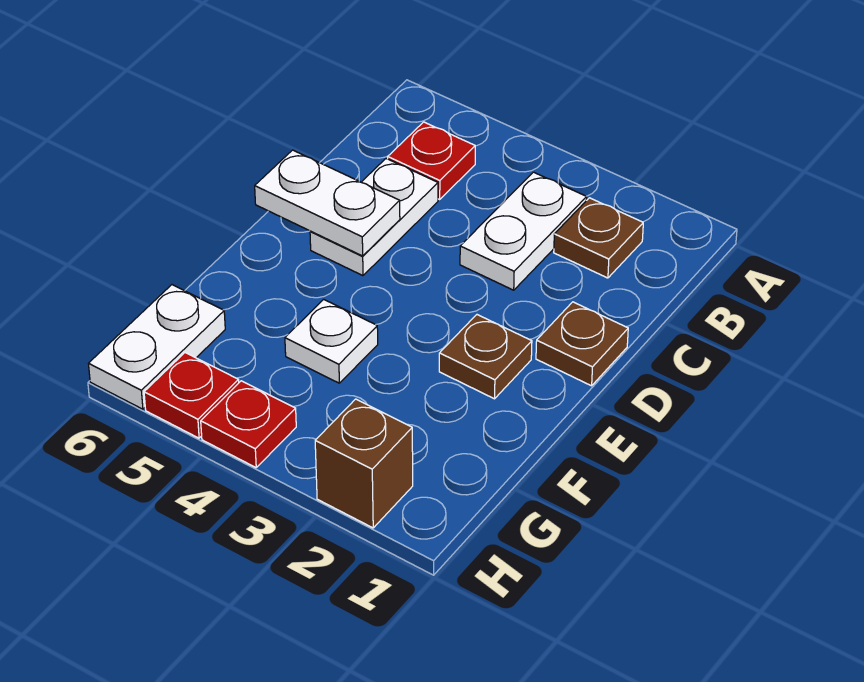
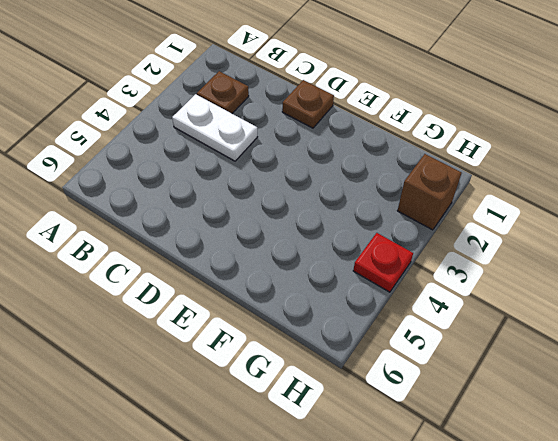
none -> red plate B5 level 1
none -> white plate C5:D5 level 1
none -> brown plate E2 level 1

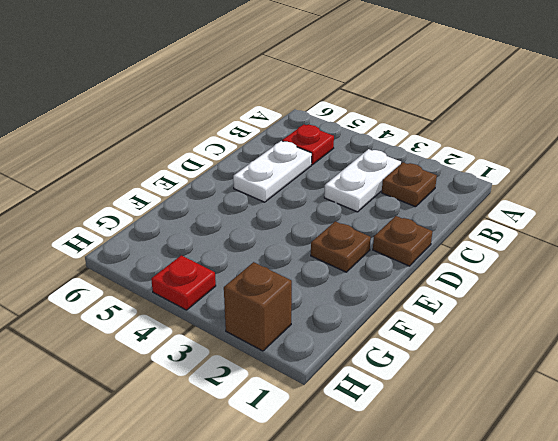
none -> white plate F4 level 1
none -> white plate G6:H6 level 1
none -> red plate H5 level 1

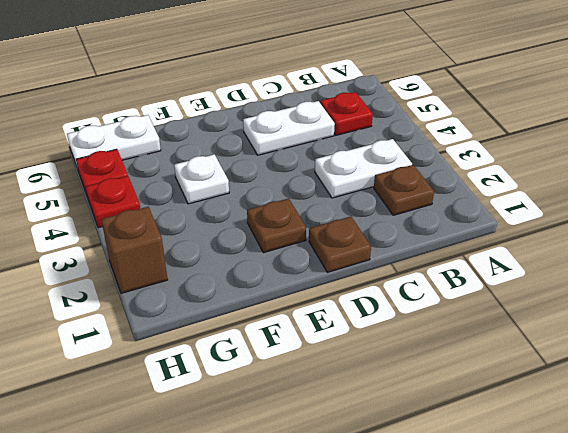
none -> white plate D5:D6 level 2

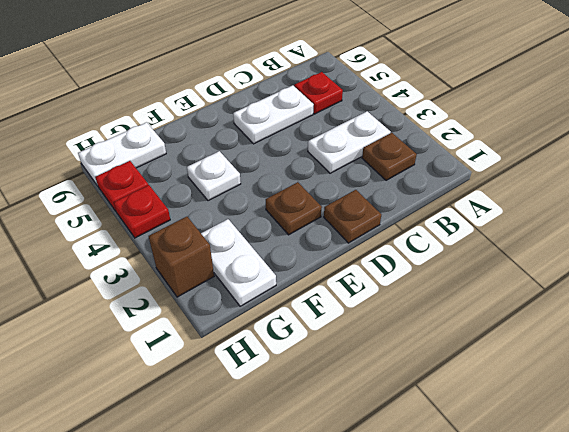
white plate G1:G2 level 1 -> white plate D5:D6 level 2

